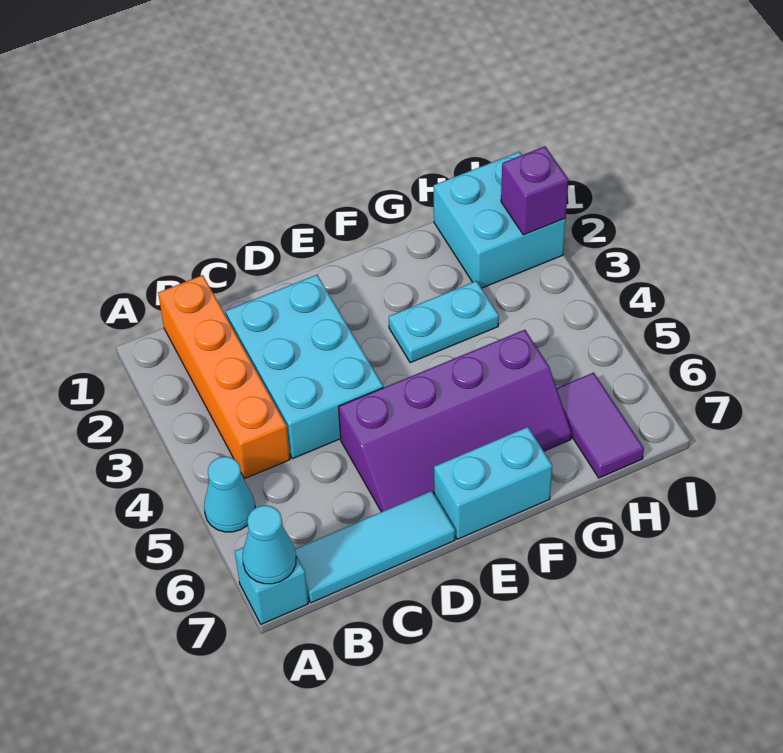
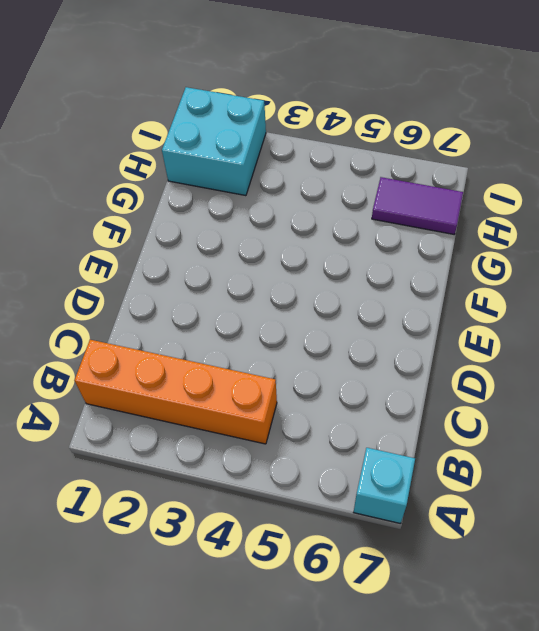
none -> cyan cone A5 level 1
none -> cyan tile B7:D7 level 1
none -> cyan brick C2:D4 level 1

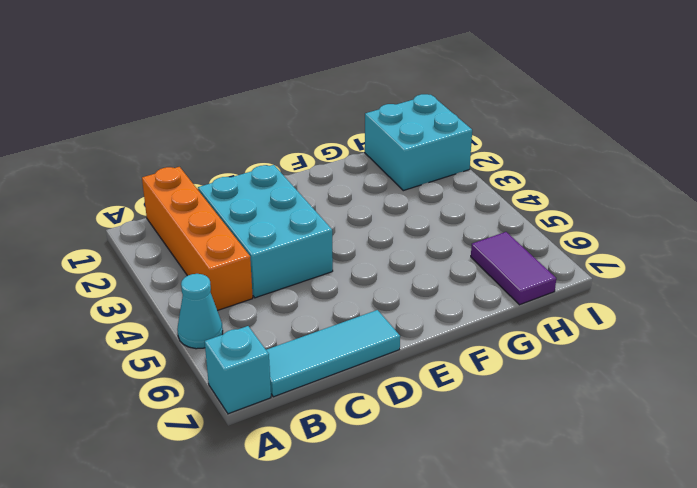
none -> purple slope D5:G6 level 1 top 5
none -> cyan brick E7:F7 level 1
none -> cyan plate F3:G3 level 1

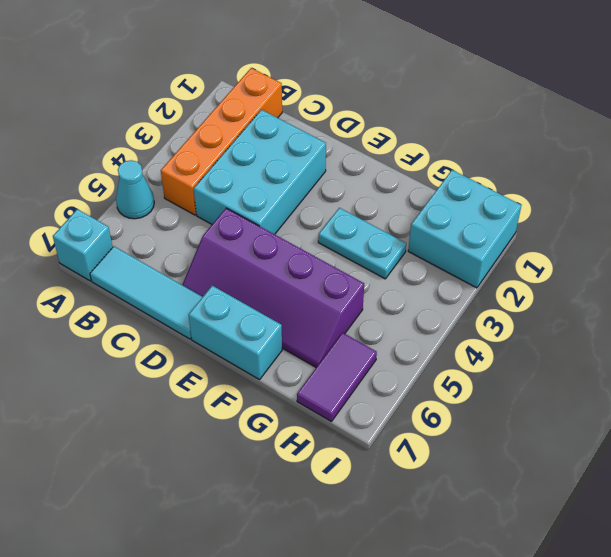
none -> cyan cone A7 level 2
none -> purple brick I2 level 2

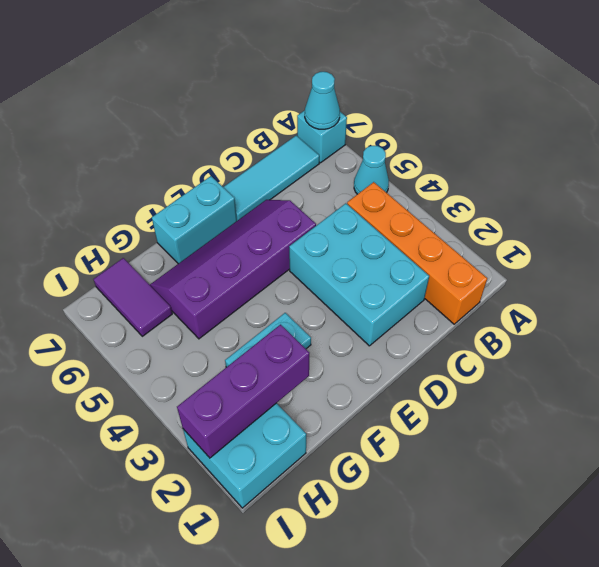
purple brick G2:I2 level 2 -> purple brick I2 level 2

